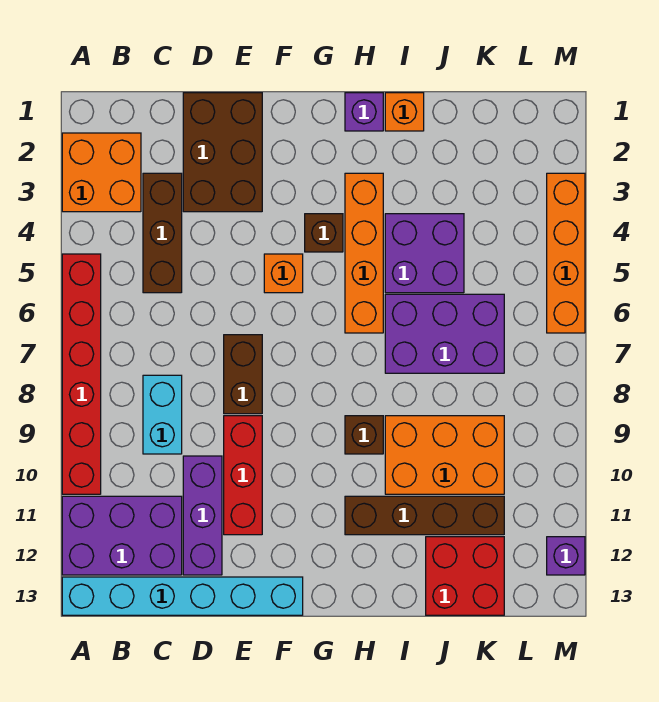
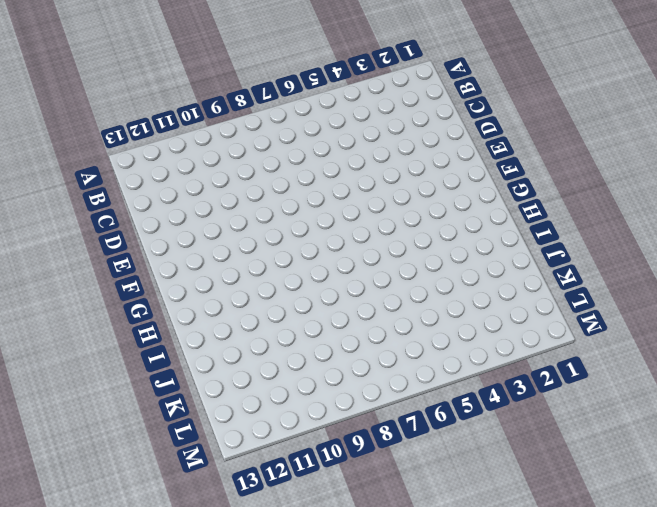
none -> orange brick A2:B3 level 1
none -> red brick A5:A10 level 1
none -> purple brick A11:C12 level 1

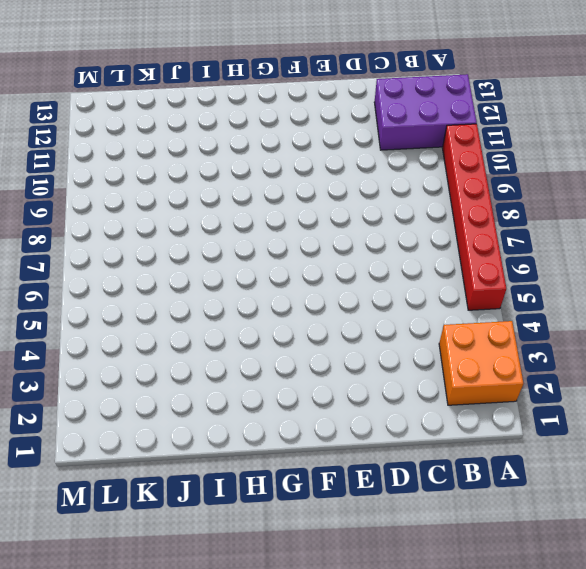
none -> cyan brick A13:F13 level 1
none -> brown brick C3:C5 level 1
none -> cyan brick C8:C9 level 1

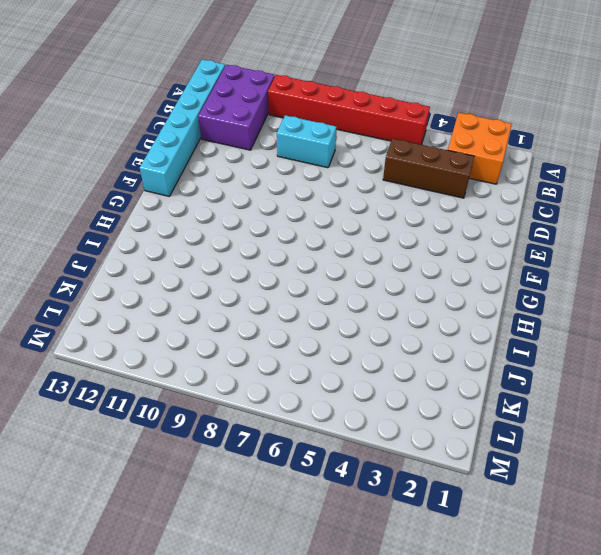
none -> brown brick D1:E3 level 1
none -> purple brick D10:D12 level 1
none -> brown brick E7:E8 level 1

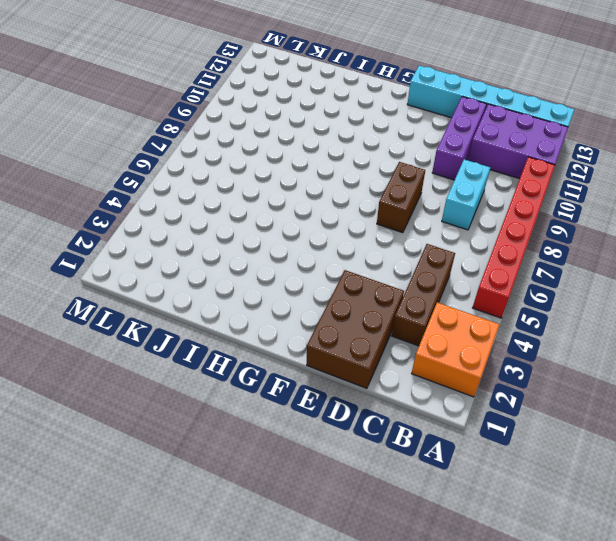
none -> red brick E9:E11 level 1
none -> orange brick F5 level 1
none -> brown brick G4 level 1

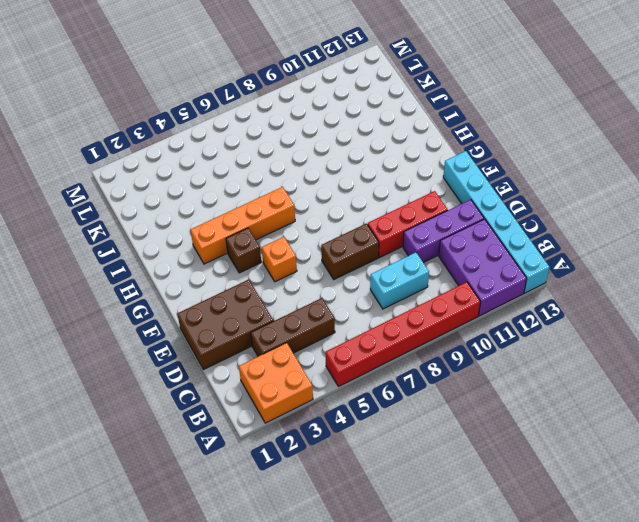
none -> purple brick H1 level 1
none -> brown brick H9 level 1
none -> brown brick H11:K11 level 1

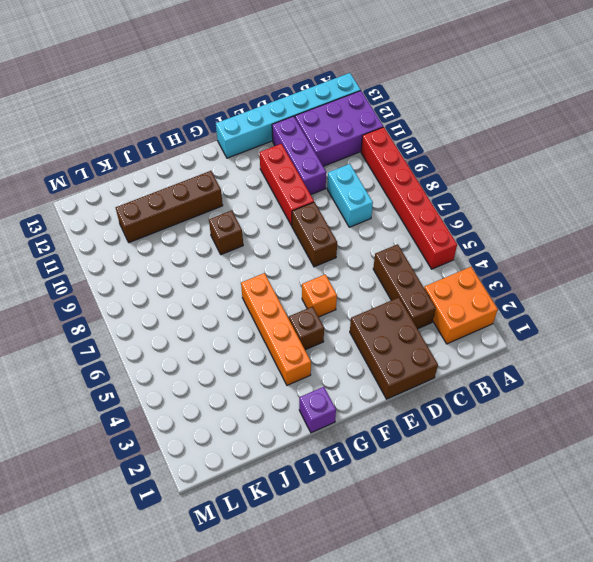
none -> orange brick I1 level 1
none -> purple brick I4:J5 level 1
none -> purple brick I6:K7 level 1

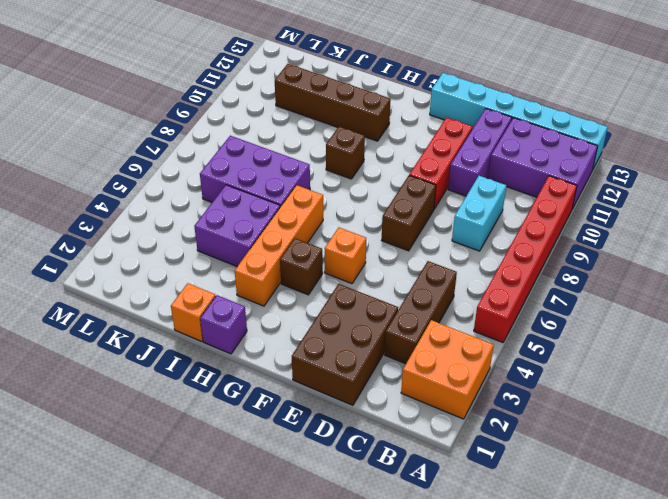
none -> orange brick I9:K10 level 1
none -> red brick J12:K13 level 1
none -> orange brick M3:M6 level 1

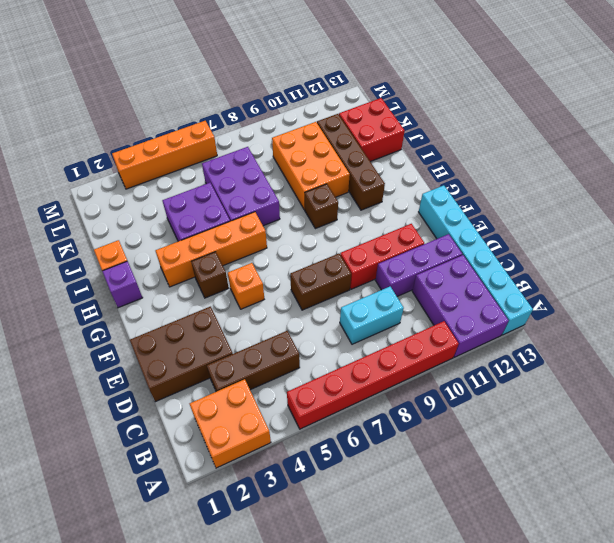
none -> purple brick M12 level 1

